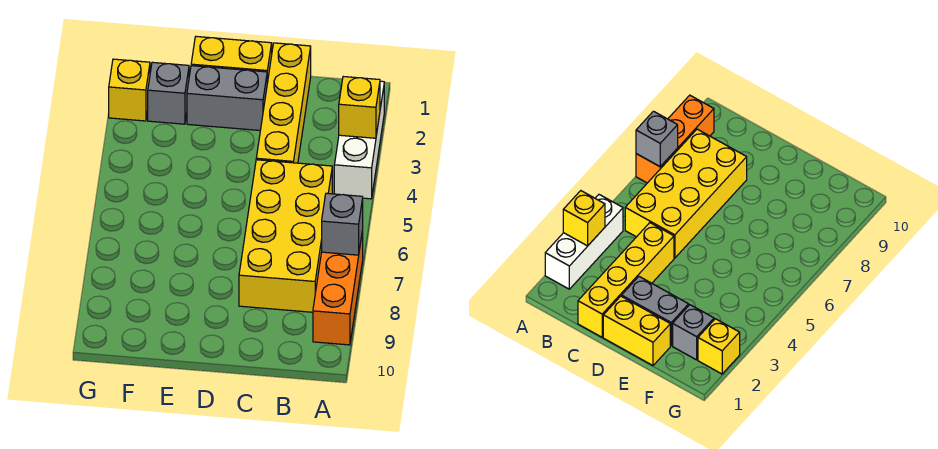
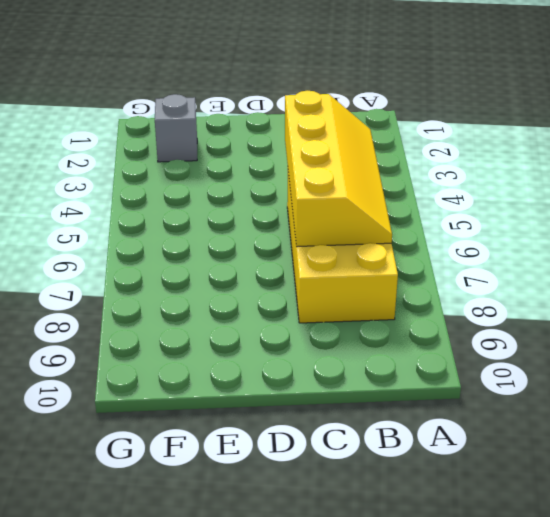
yellow slope B4:C7 level 2 top C -> none
none -> white brick A2:A4 level 1
none -> orange brick A7:A9 level 1

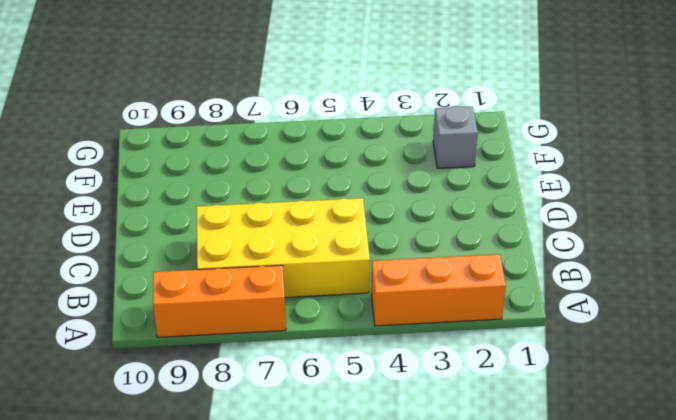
orange brick A2:A4 level 1 -> white brick A2:A4 level 1
none -> yellow brick C1:C4 level 1
none -> yellow brick D1:E1 level 1

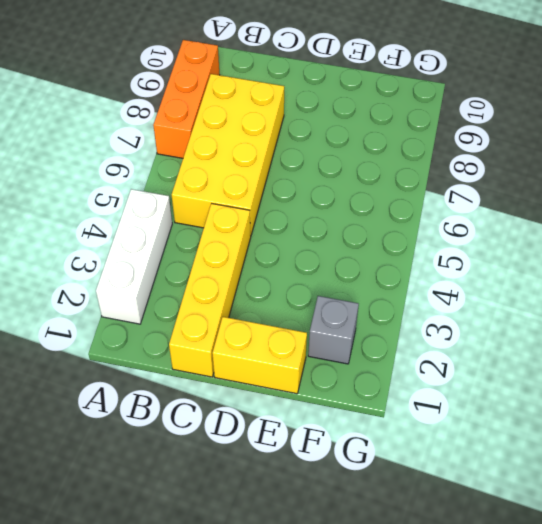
none -> grey brick D2:E2 level 1
none -> yellow brick G2 level 1

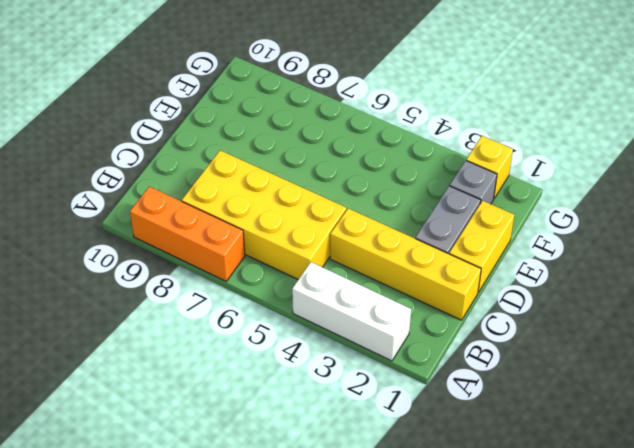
none -> yellow brick A3 level 2
none -> grey brick A7 level 2

